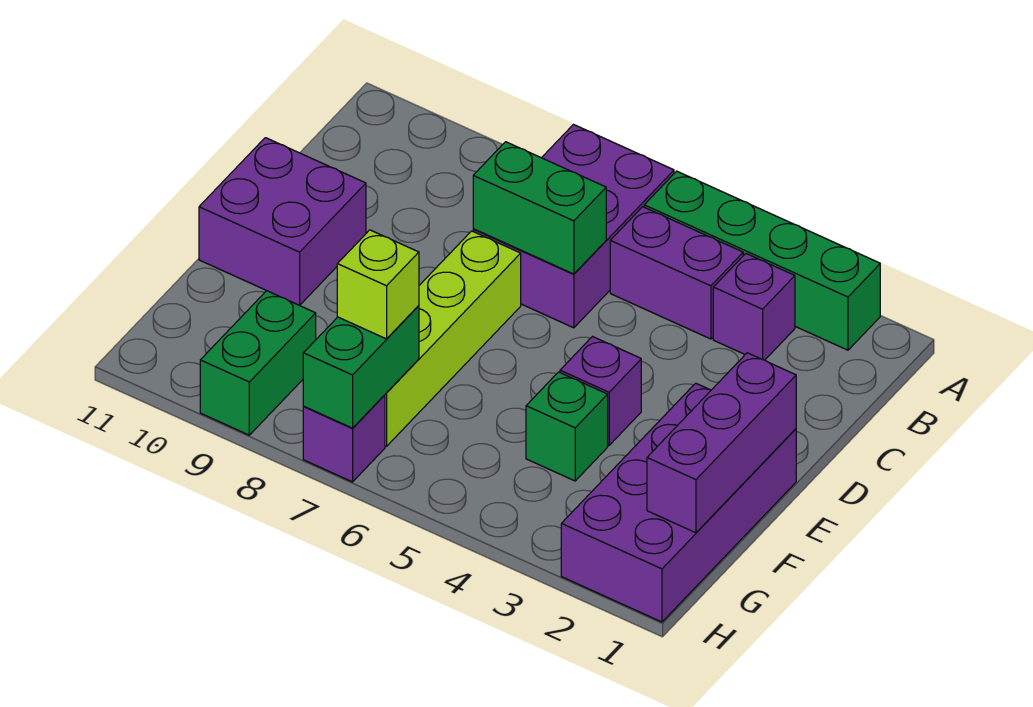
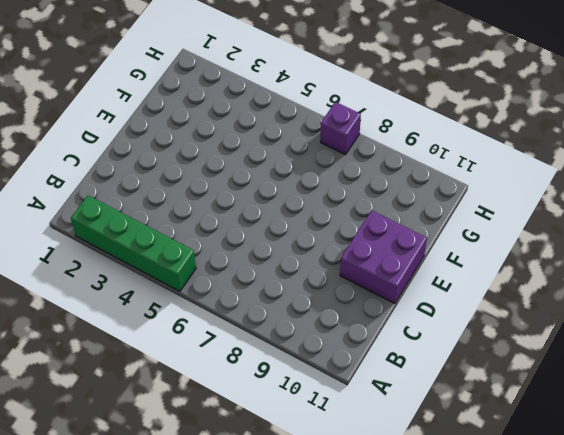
none -> purple brick A6:C7 level 1
none -> purple brick B3 level 1
none -> purple brick B4:B5 level 1

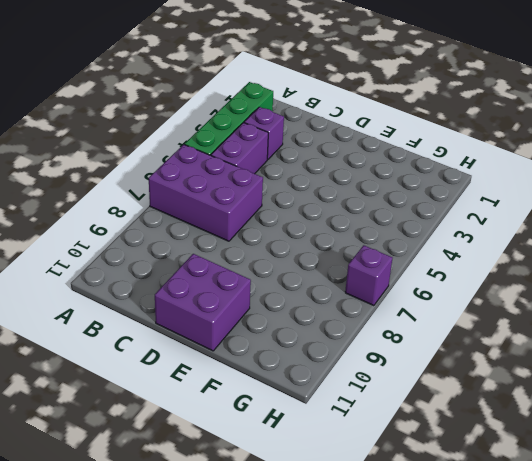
none -> lime brick D7:G7 level 1
none -> purple brick E1:H2 level 1
none -> purple brick E4 level 1

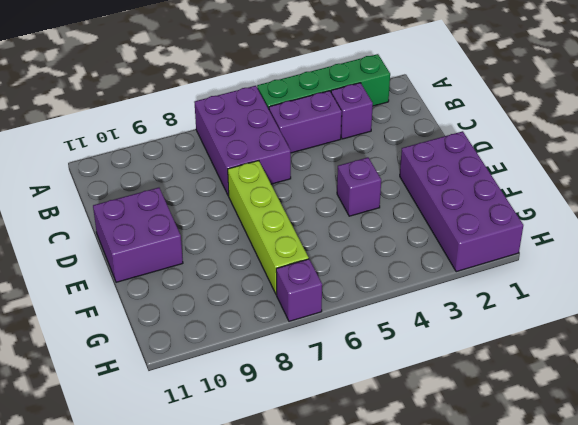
none -> green brick F4 level 1
none -> green brick G9:H9 level 1
none -> green brick C6:C7 level 2

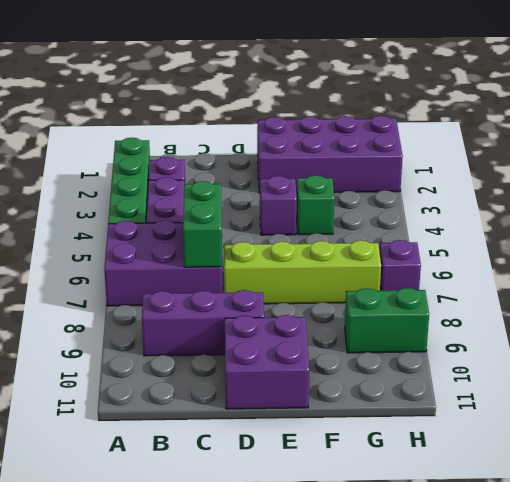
purple brick B9:D9 level 1 -> purple brick E1:G1 level 2
none -> green brick G7:H7 level 2
none -> lime brick G7 level 3

